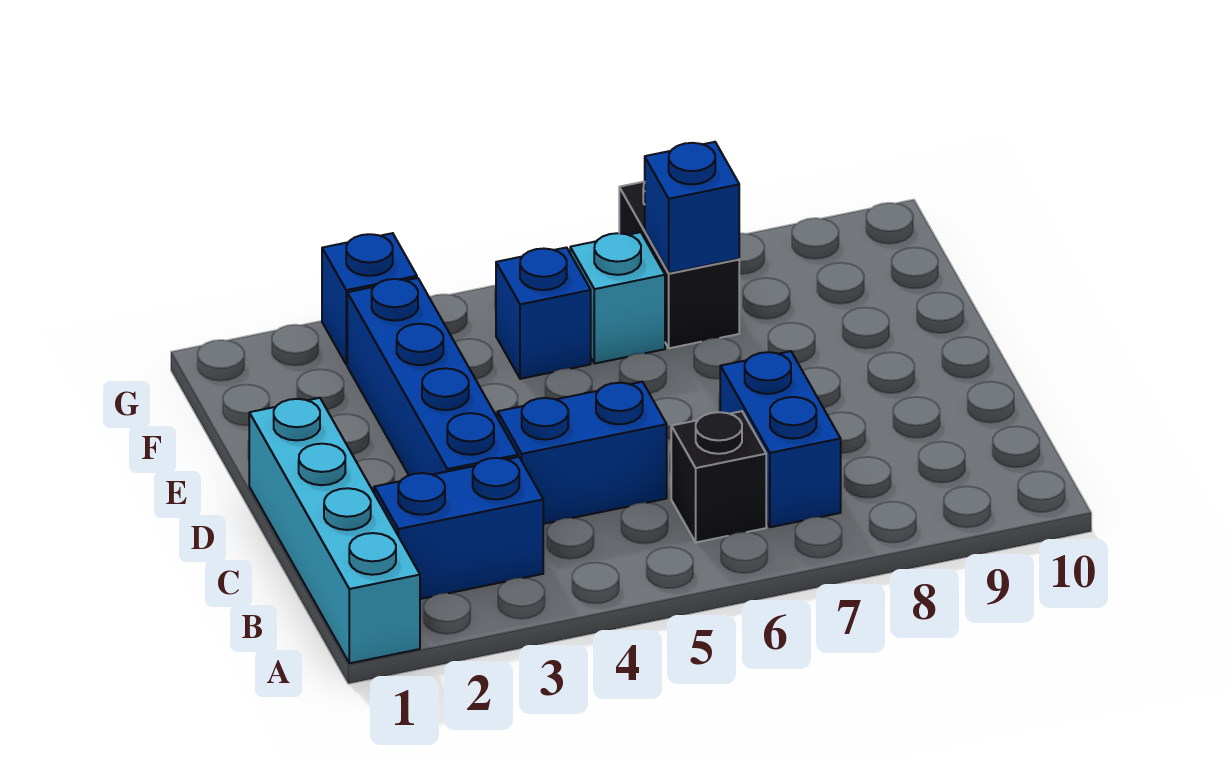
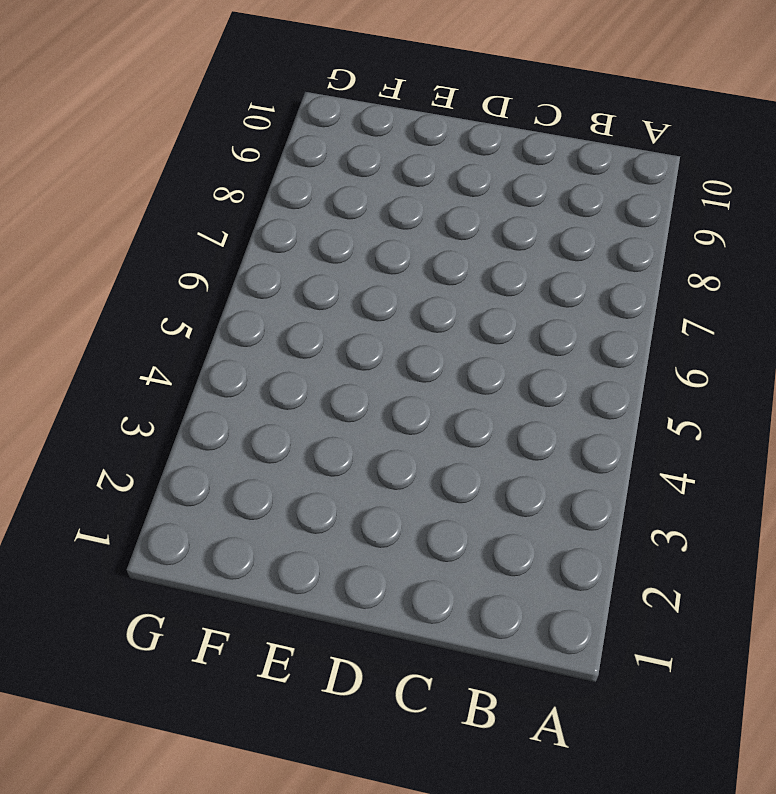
none -> cyan brick A1:D1 level 1
none -> blue brick B2:B3 level 1

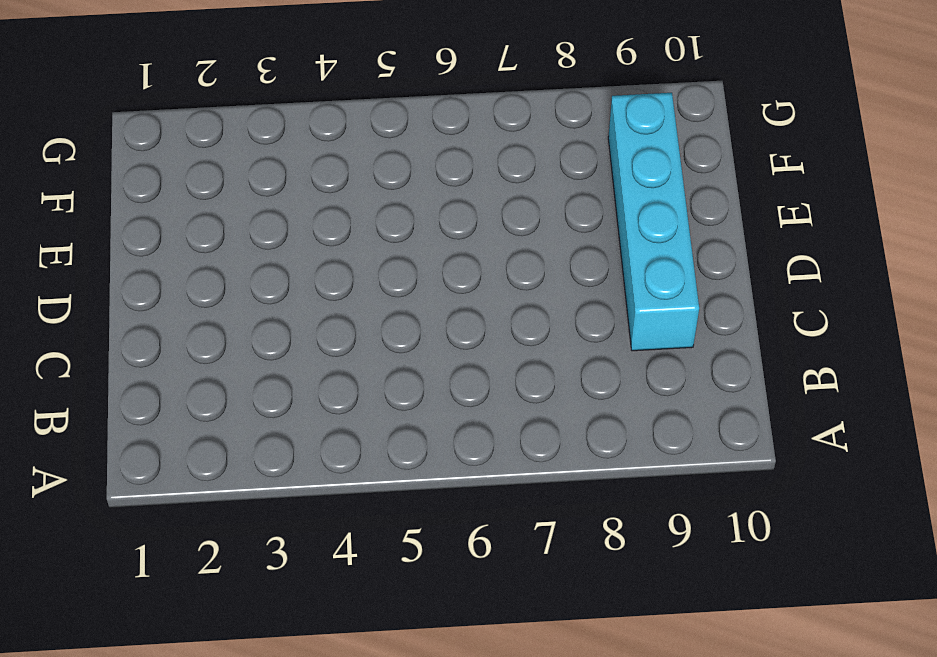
cyan brick C9:F9 level 1 -> cyan brick A1:D1 level 1
none -> blue brick B2:B3 level 1
none -> black brick B6 level 1

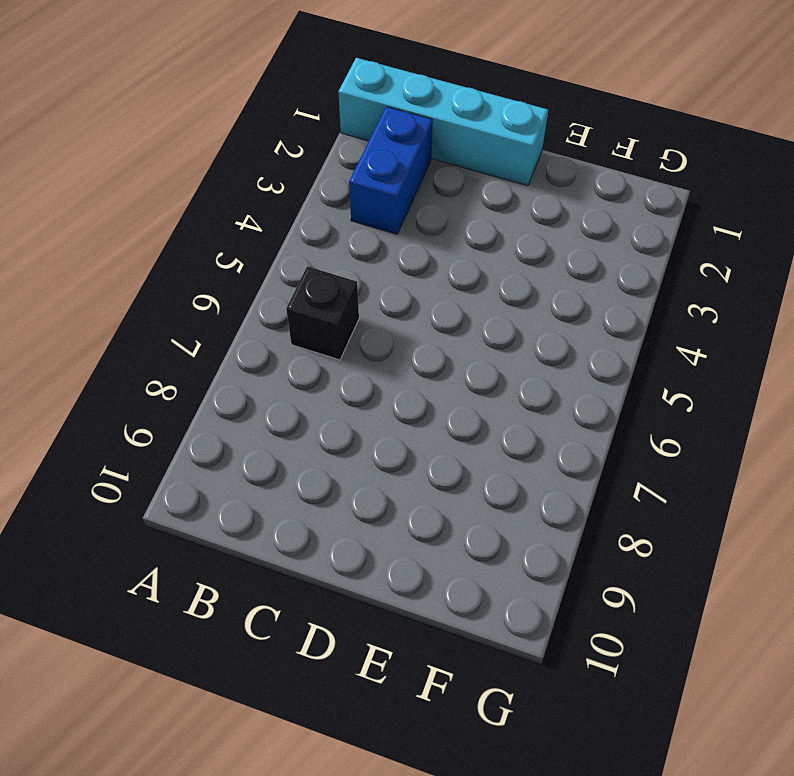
none -> blue brick B7:C7 level 1
none -> blue brick C3:F3 level 1

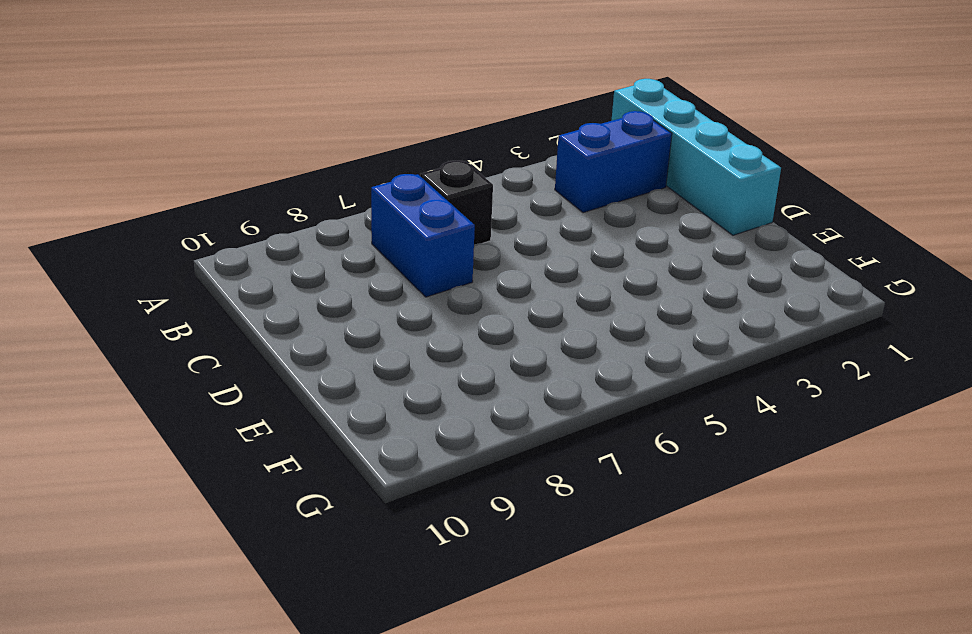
none -> blue brick C3:F3 level 1
none -> blue brick C4:C5 level 1

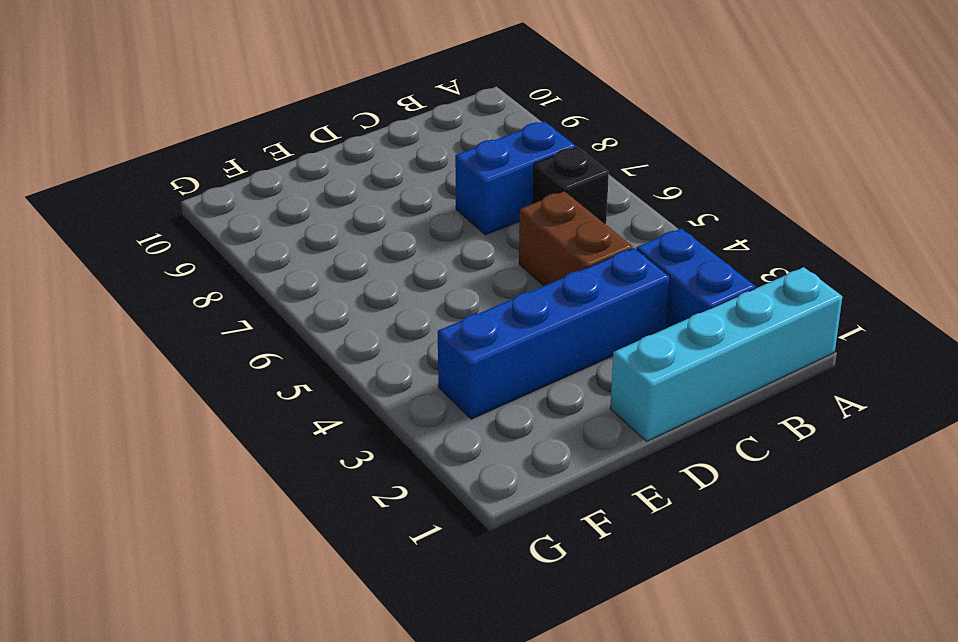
brown brick C4:C5 level 1 -> blue brick C4:C5 level 1
none -> blue brick F5 level 1
none -> cyan brick F6 level 1

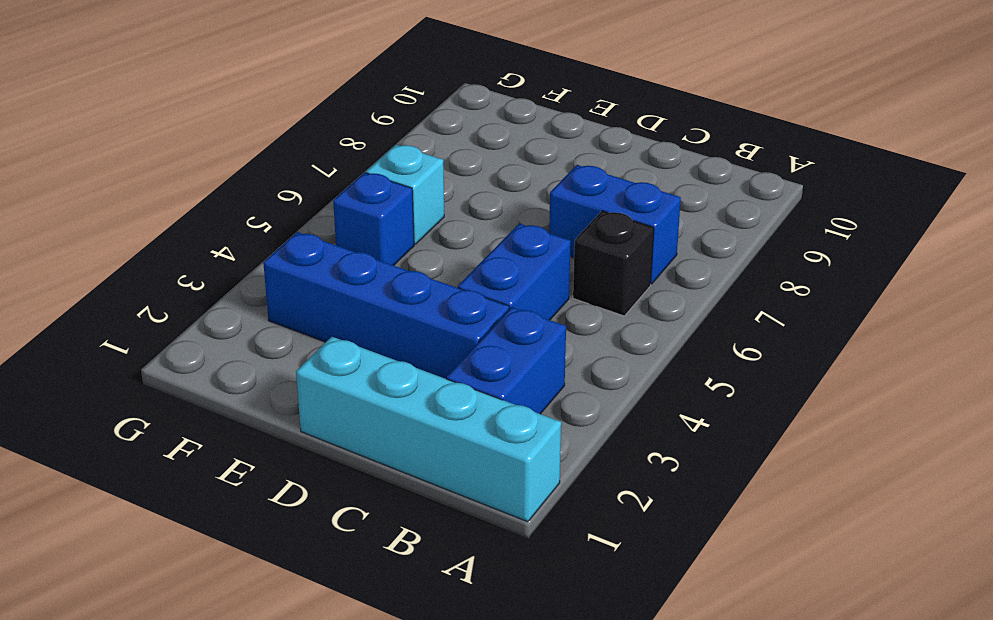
none -> black brick F7:G7 level 1
none -> blue brick G3 level 1

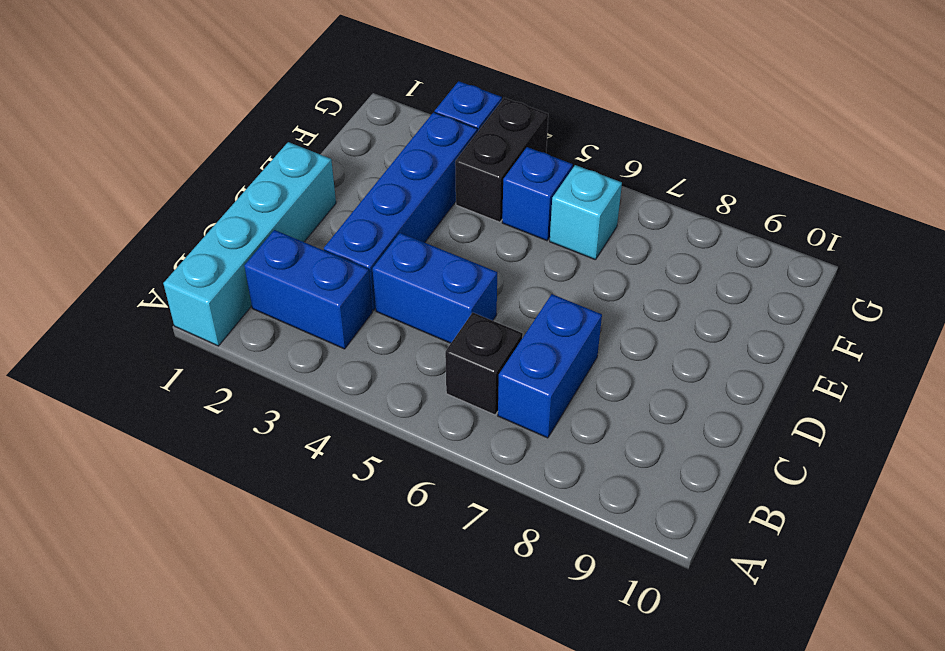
black brick F4:G4 level 1 -> black brick F7:G7 level 1
none -> blue brick F7 level 2

